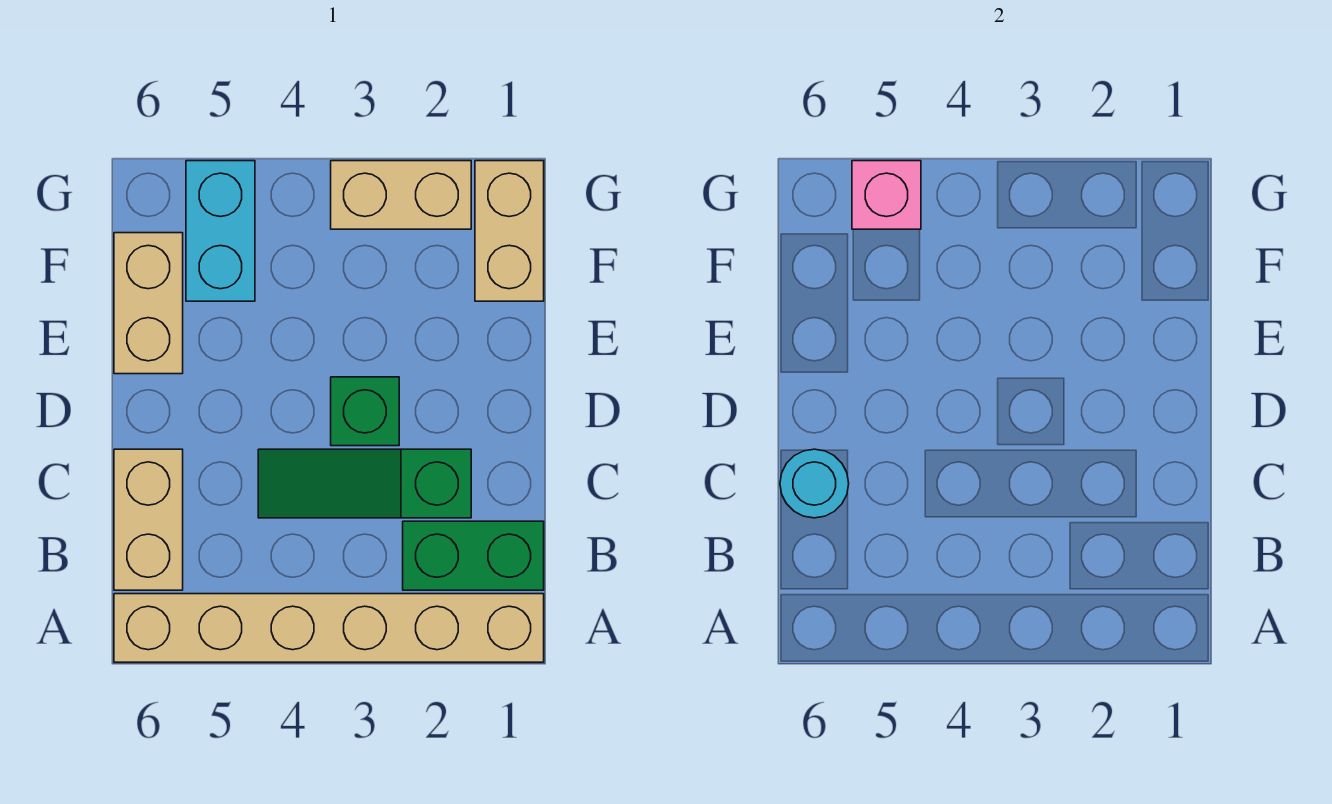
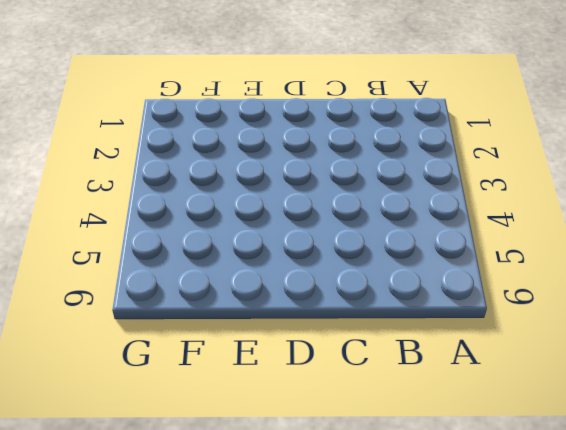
none -> tan brick A1:A6 level 1
none -> green brick B1:B2 level 1

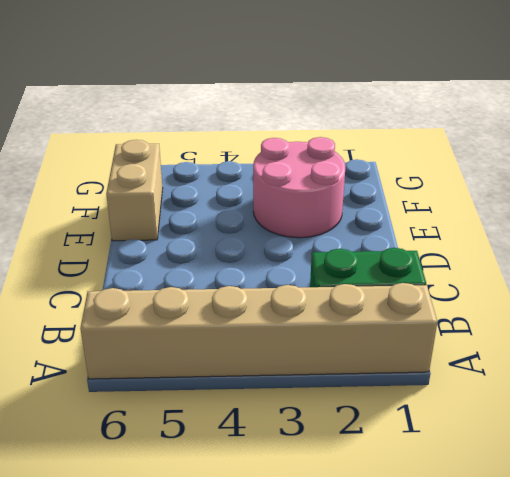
pink round brick E2:F3 level 1 -> none
none -> tan brick B6:C6 level 1
none -> green slope C2:C4 level 1 top 2

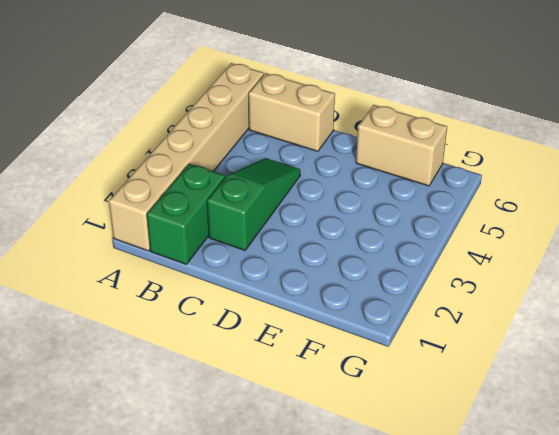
none -> green brick D3 level 1
none -> tan brick F1:G1 level 1

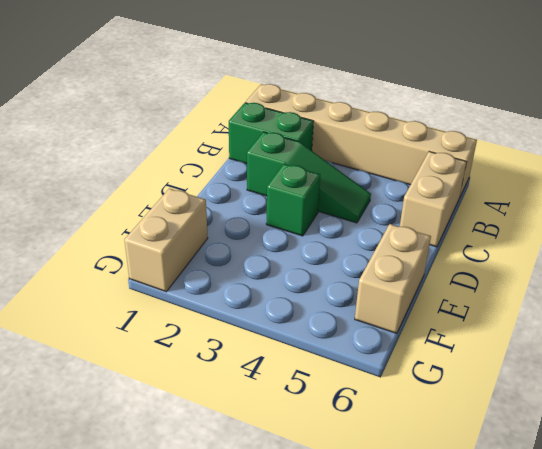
none -> cyan brick F5:G5 level 1
none -> tan brick G2:G3 level 1

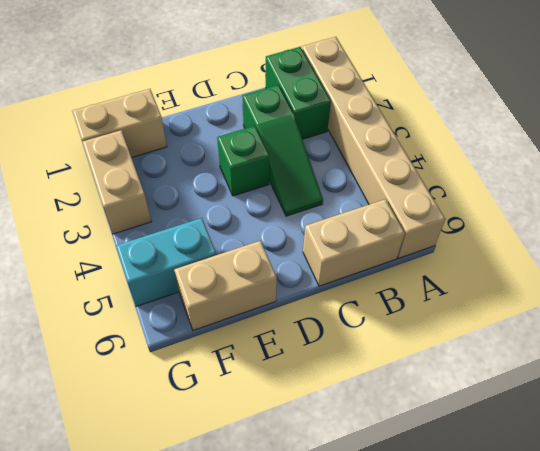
none -> cyan round brick C6 level 2
none -> pink brick G5 level 2

